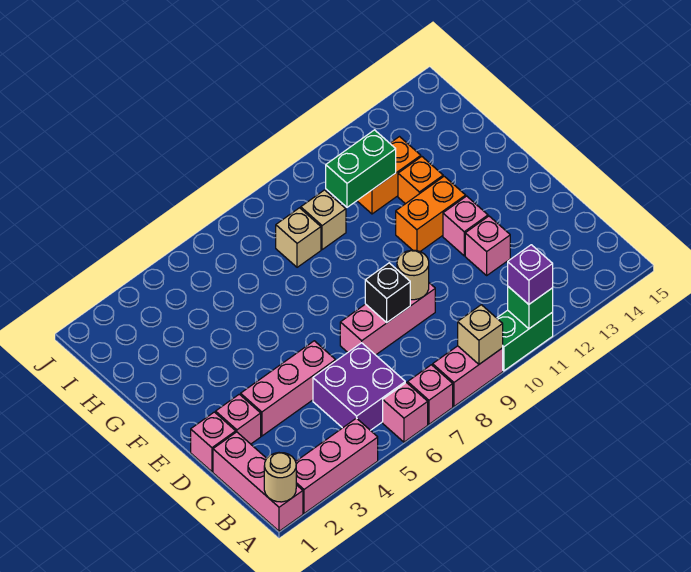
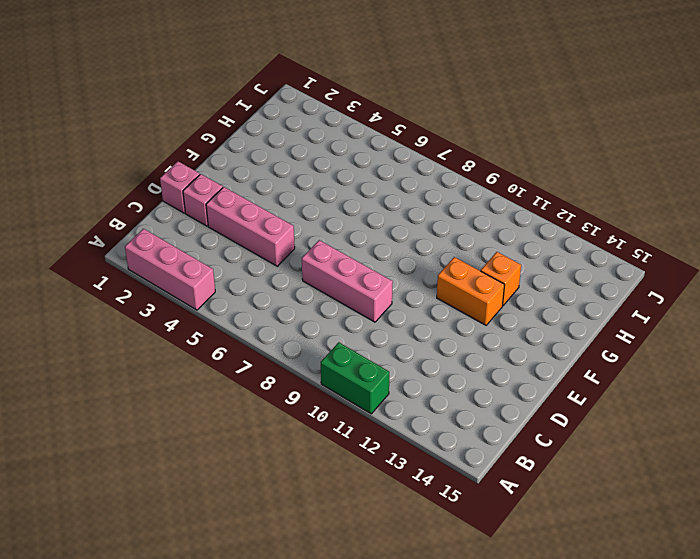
none -> pink brick A1:C1 level 1
none -> pink brick A6 level 1
none -> pink brick A7 level 1

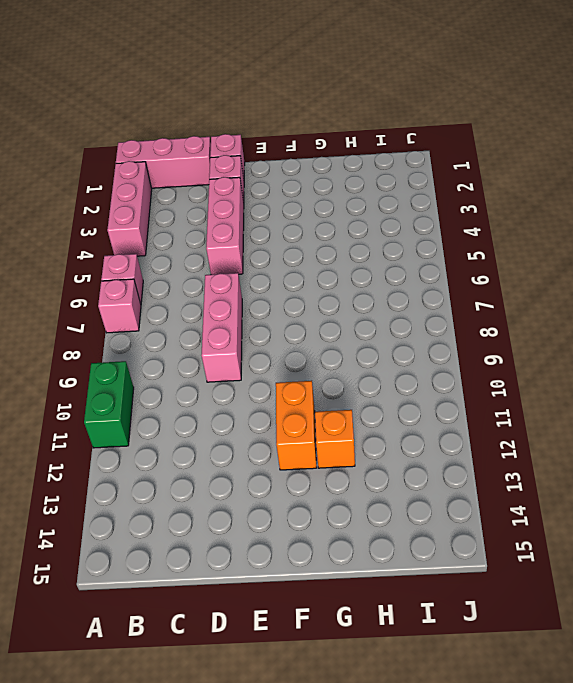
none -> pink brick A8:A9 level 1
none -> purple brick B5:C6 level 1
none -> pink brick D12 level 1

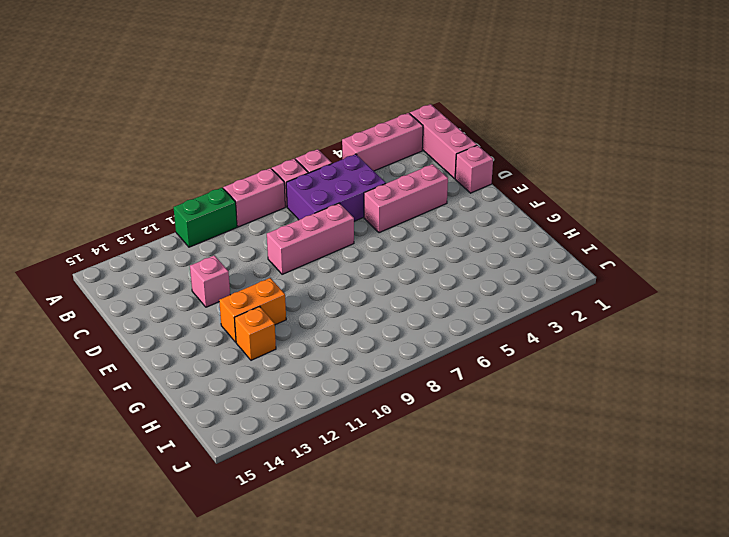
purple brick B5:C7 level 1 -> purple brick B5:C6 level 1
none -> pink brick D2 level 1
none -> pink brick E12 level 1
none -> tan brick H8 level 1

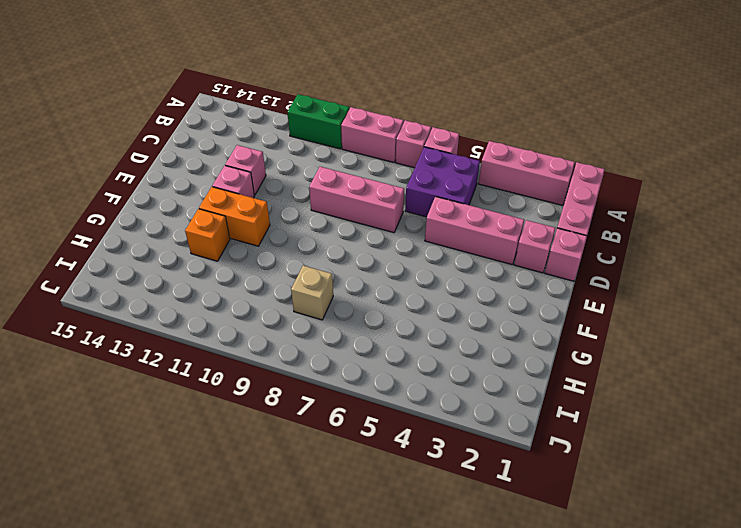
none -> tan brick H9 level 1
none -> orange brick H11:H12 level 1
none -> tan round brick A1 level 2

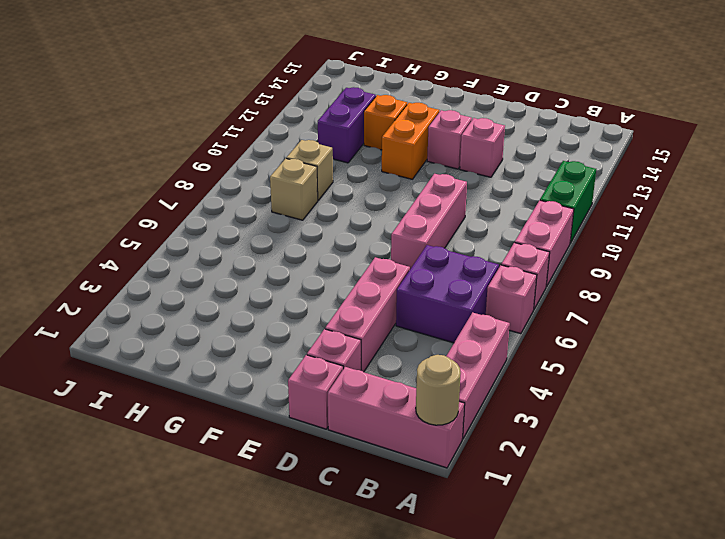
purple brick H11:H12 level 1 -> orange brick H11:H12 level 1
none -> tan brick A9 level 2
none -> green brick A11 level 2
none -> black brick D8 level 2

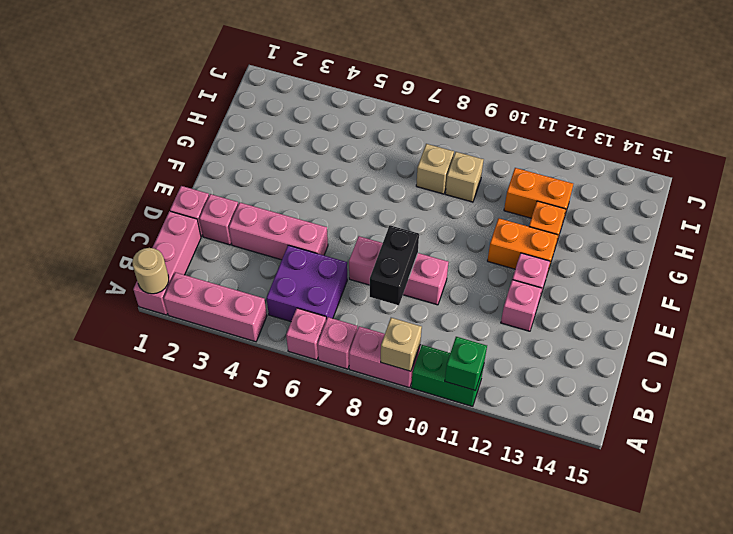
black brick C8:D8 level 2 -> black brick D8 level 2
none -> tan round brick D9 level 2
none -> green brick H10:H11 level 2
none -> purple brick A11 level 3

